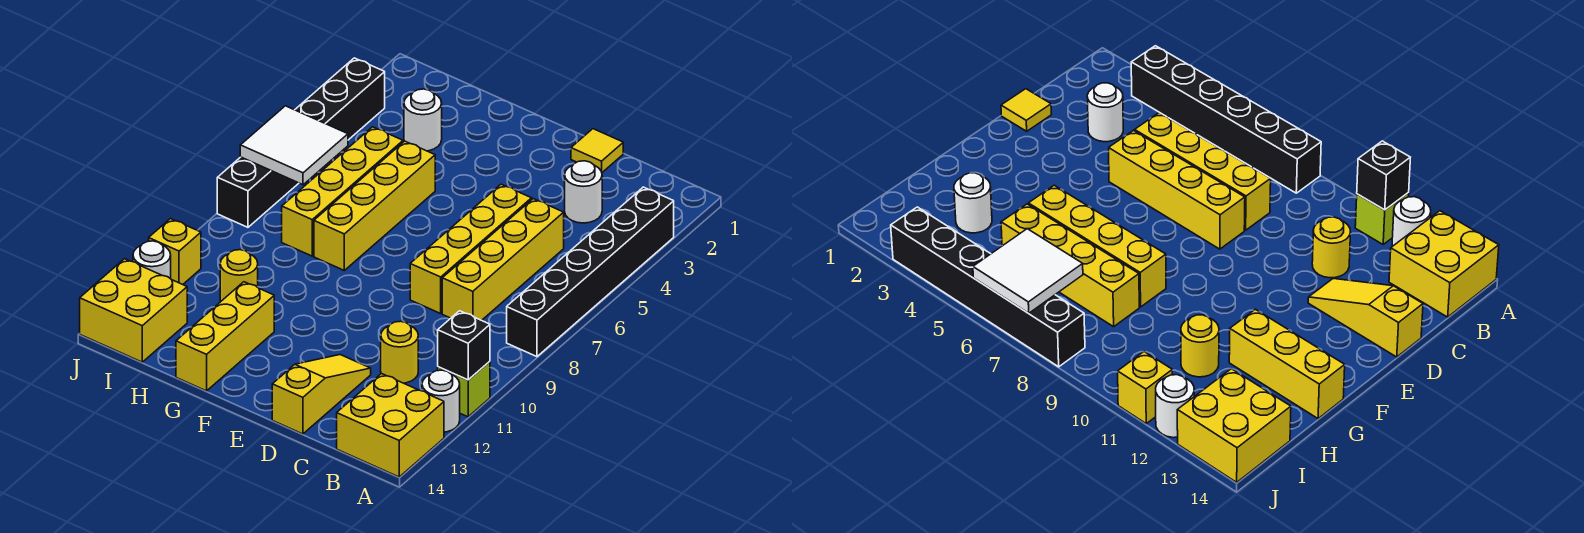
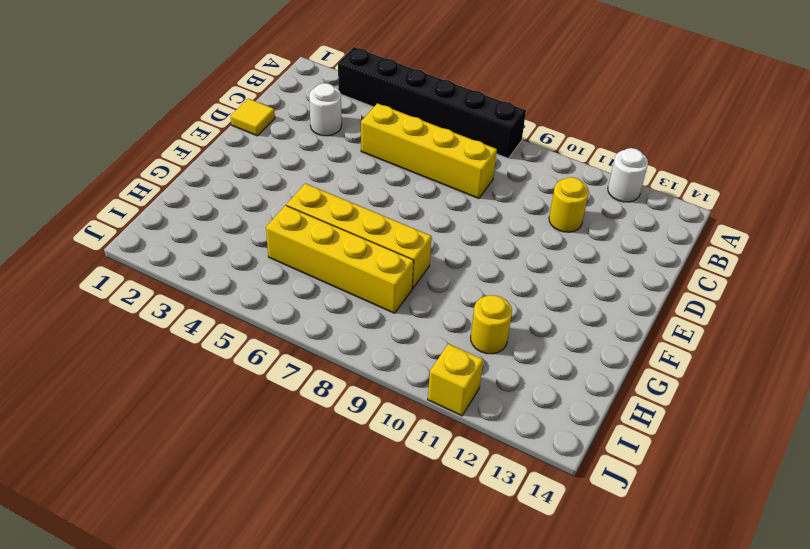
none -> lime brick A11 level 1
none -> yellow brick A13:B14 level 1
none -> yellow brick D5:D8 level 1

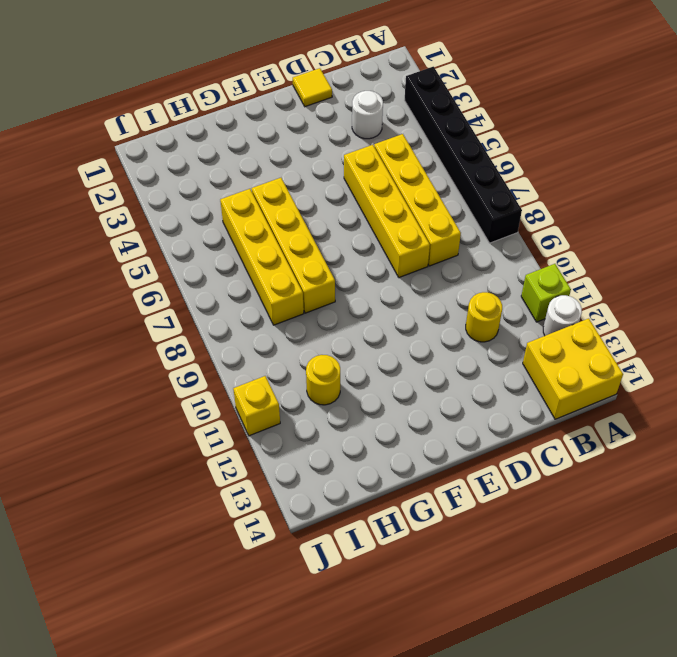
none -> yellow slope D12:D14 level 1 top 14
none -> yellow brick G12:G14 level 1
none -> white round brick H3 level 1

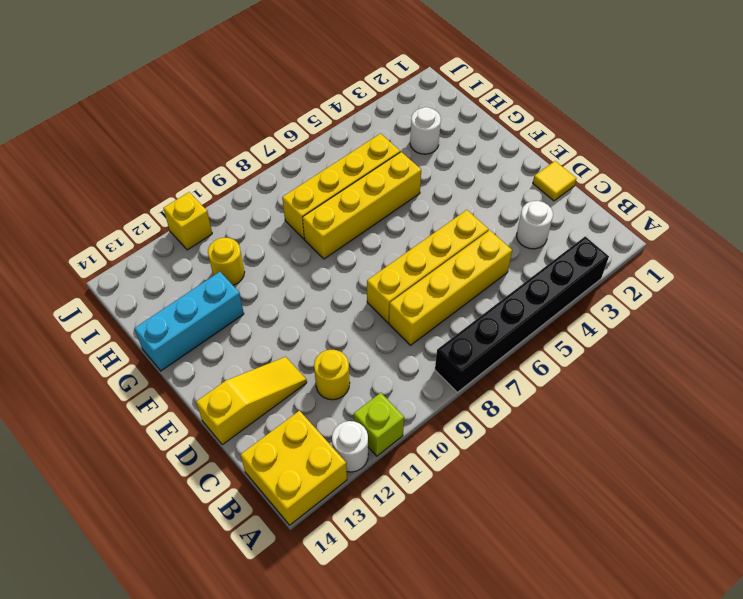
cyan brick G12:G14 level 1 -> yellow brick G12:G14 level 1
none -> yellow brick I13:J14 level 1
none -> black brick J3:J8 level 1
none -> white round brick J12 level 1

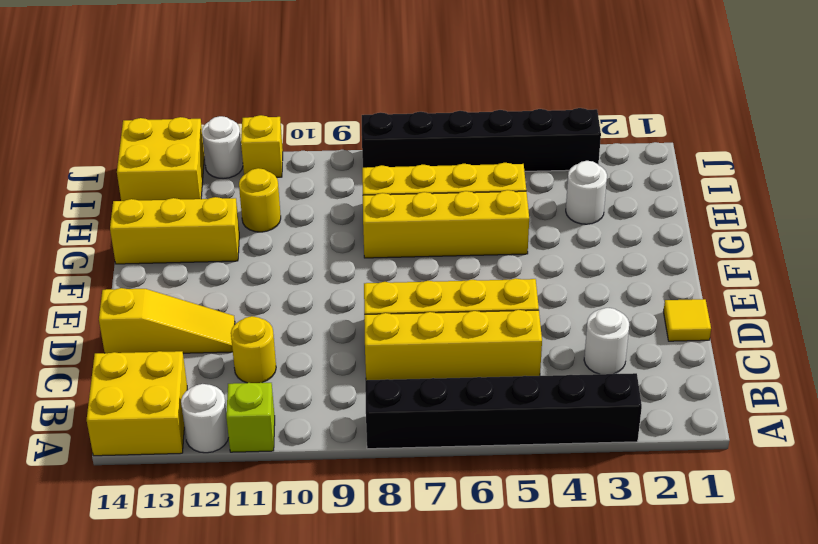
none -> black brick A11 level 2
none -> white tile I6:J7 level 2

